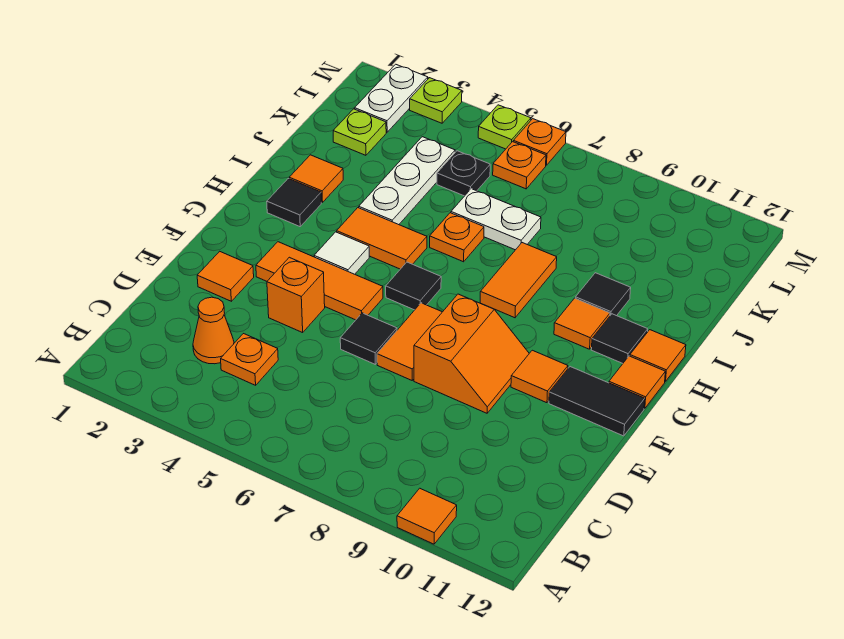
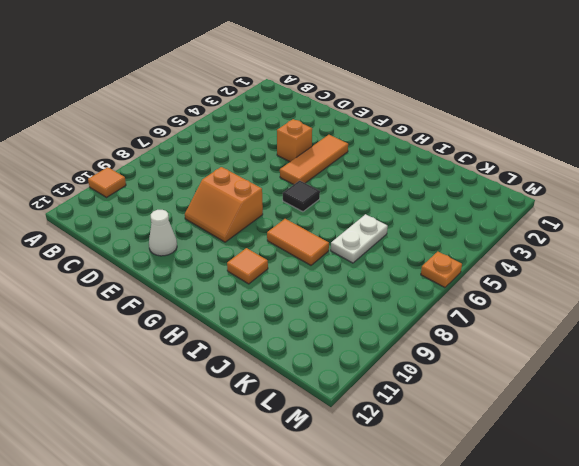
white cone E11 level 1 -> none
none -> orange cone C3 level 1
none -> orange plate C4 level 1
none -> orange tile E2 level 1
none -> black tile E6 level 1

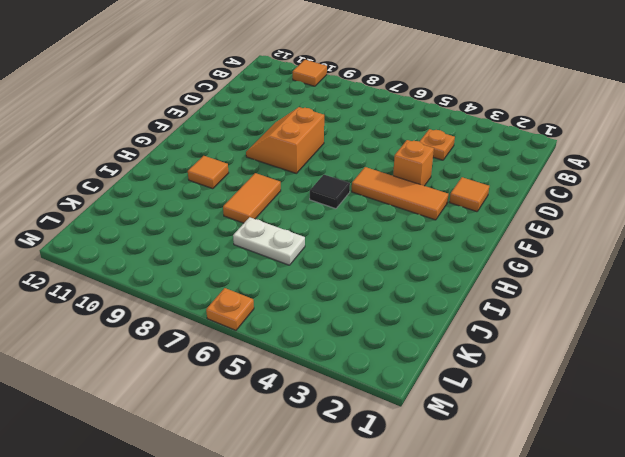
none -> orange cone C3 level 1
none -> black tile E6 level 1
none -> orange tile E7:F7 level 1
none -> orange tile F10 level 1

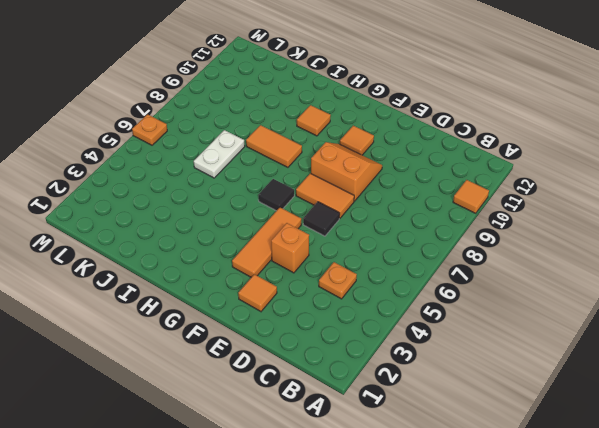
none -> orange cone C3 level 1
none -> black tile F11:F12 level 1
none -> white tile G4 level 1
none -> orange tile G12 level 1

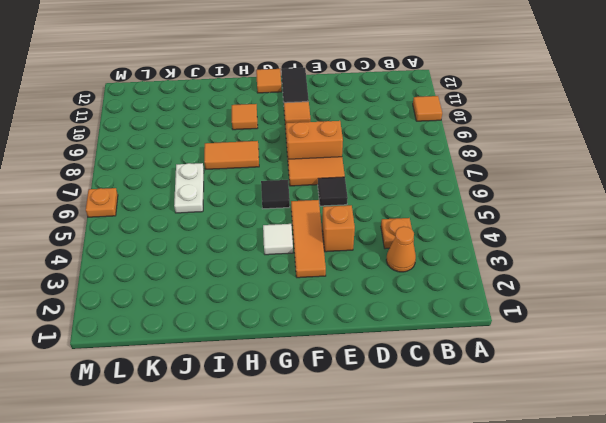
none -> orange tile E2 level 1
none -> black tile H2 level 1
none -> orange tile H4:H5 level 1
none -> black tile H11 level 1

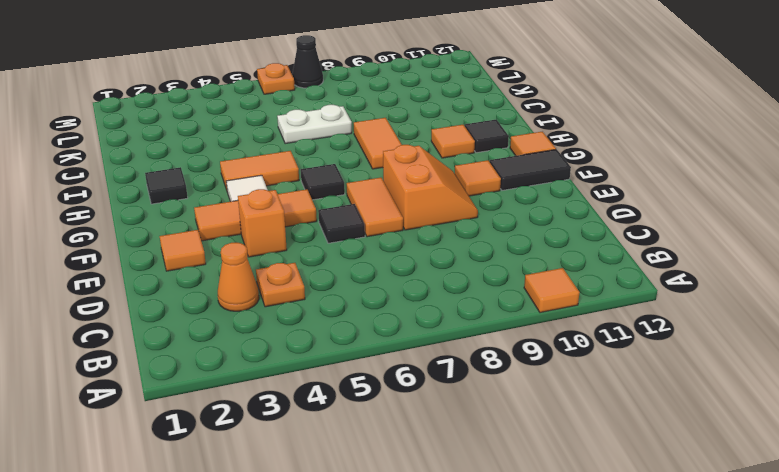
black cone M7 level 1 -> none
none -> orange tile H12 level 1
none -> orange tile I2 level 1
none -> white plate I4:K4 level 1
none -> orange plate I6 level 1

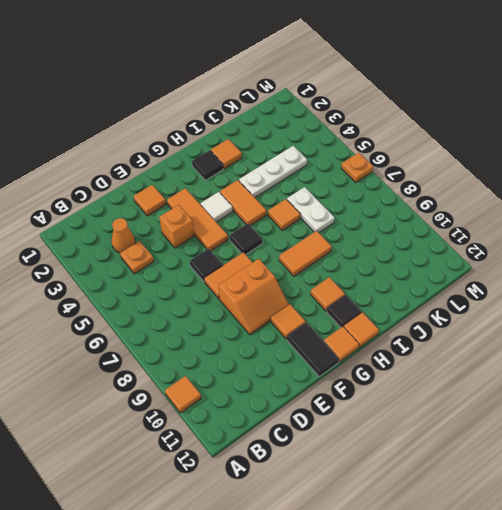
orange tile I6 level 1 -> orange plate I6 level 1
none -> black tile I10 level 1
none -> lime plate K2 level 1
none -> black plate K5 level 1
none -> white plate L2:M2 level 1

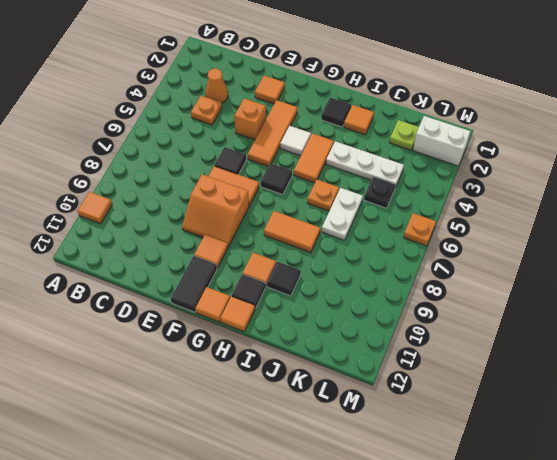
white brick L2:M2 level 1 -> white plate L2:M2 level 1
none -> orange plate L6 level 1
none -> lime plate M3 level 1
none -> lime plate M5 level 1

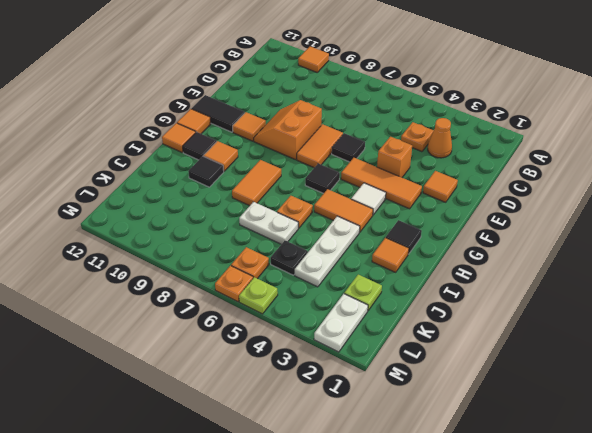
none -> lime plate M3 level 1

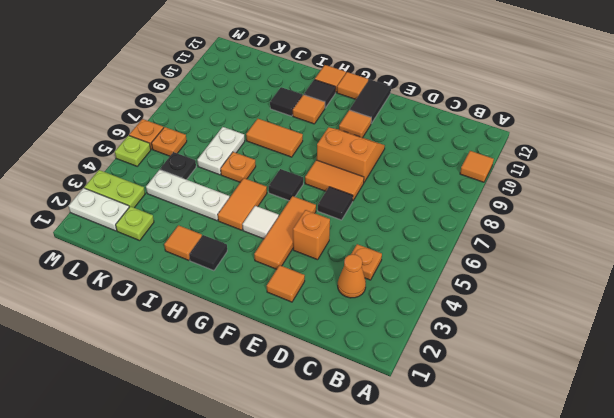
lime plate L3:M3 level 1 -> lime plate M3 level 1

